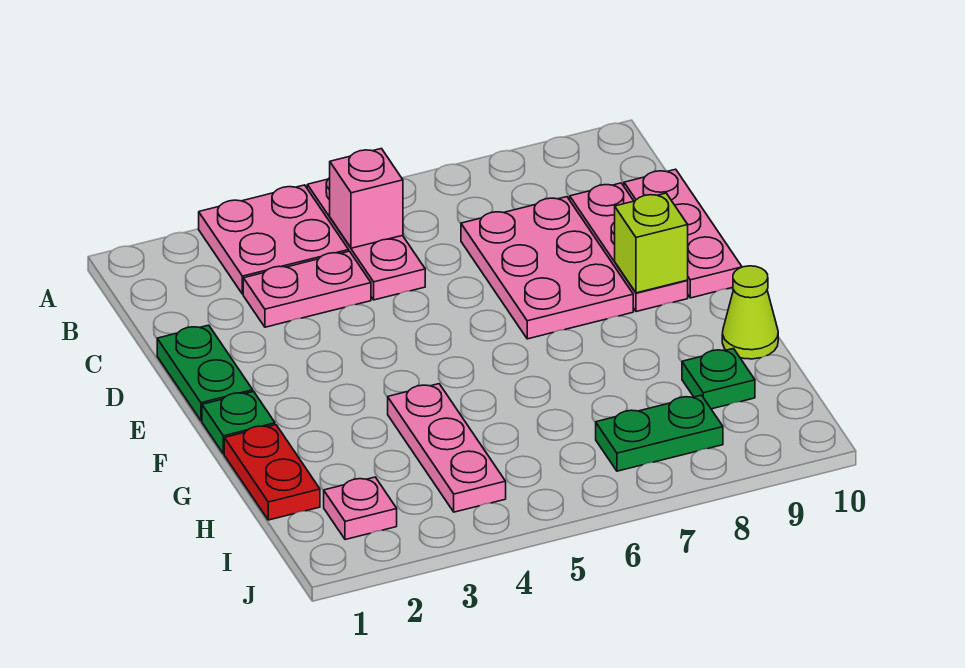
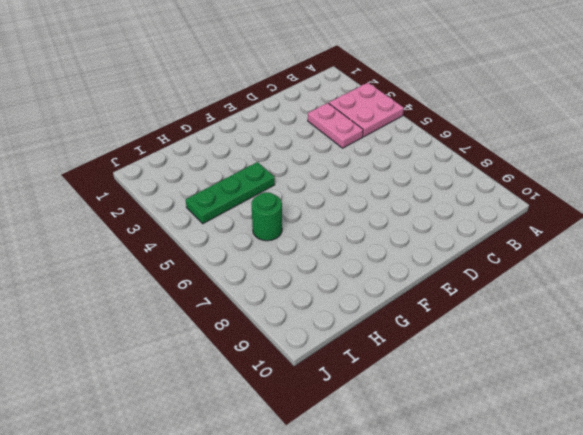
green plate G4:I4 level 1 -> pink plate G4:I4 level 1
green round brick H6 level 1 -> none
none -> pink plate A5:C5 level 1
none -> pink plate C7:E8 level 1
none -> pink plate C9:E9 level 1

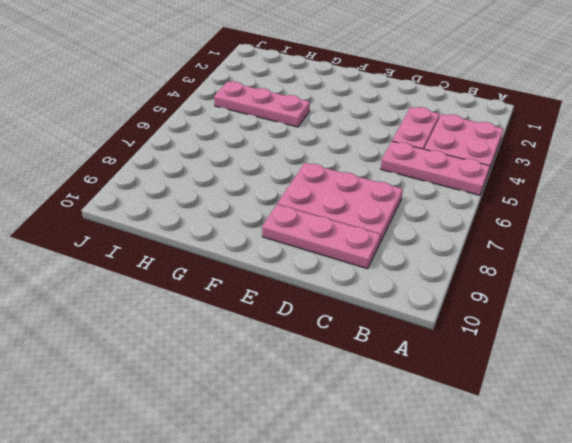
none -> pink plate C10:E10 level 1
none -> green plate D1:E1 level 1
none -> green plate F1 level 1

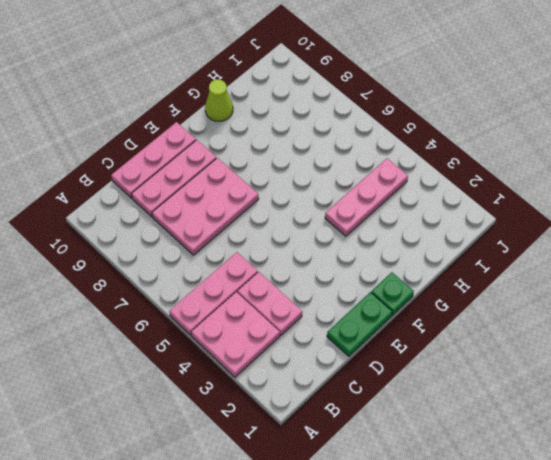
none -> red plate G1:H1 level 1
none -> green plate H9 level 1
none -> pink plate I2 level 1

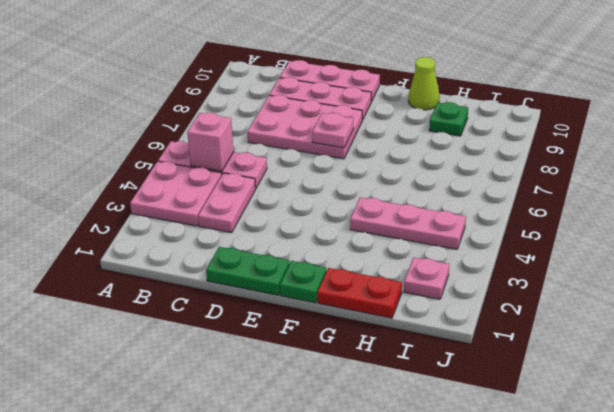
pink plate E7 level 2 -> none
none -> green plate I7:I8 level 1
none -> lime brick E9 level 2

